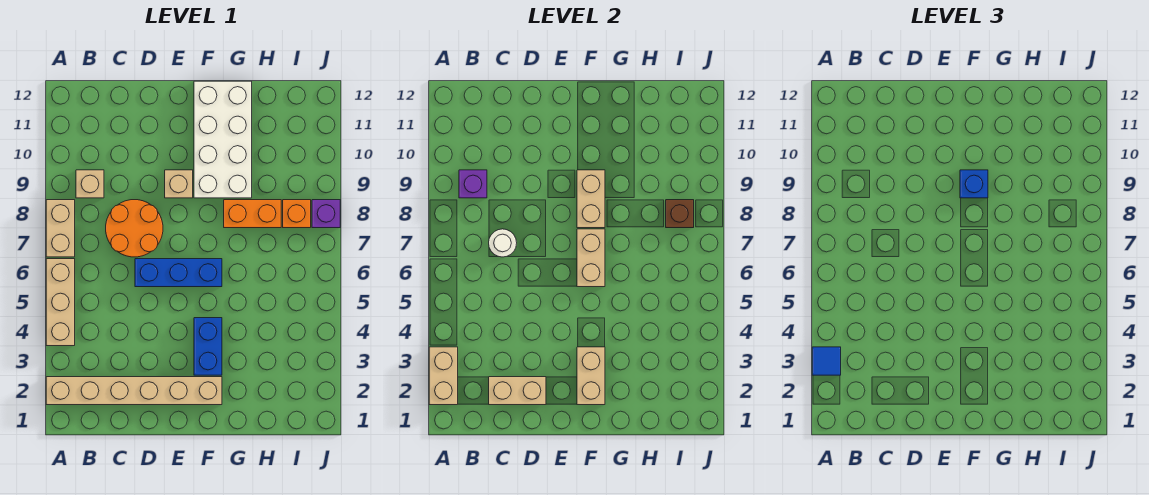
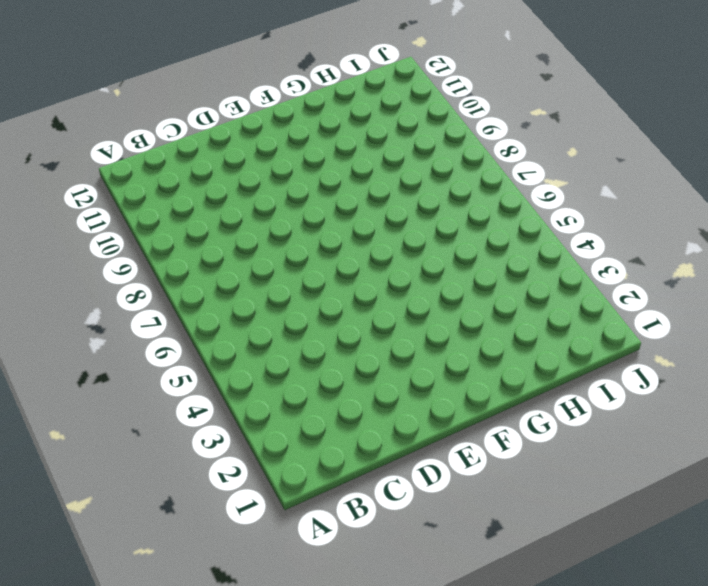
none -> tan brick A2:F2 level 1
none -> tan brick A4:A6 level 1
none -> tan brick A7:A8 level 1

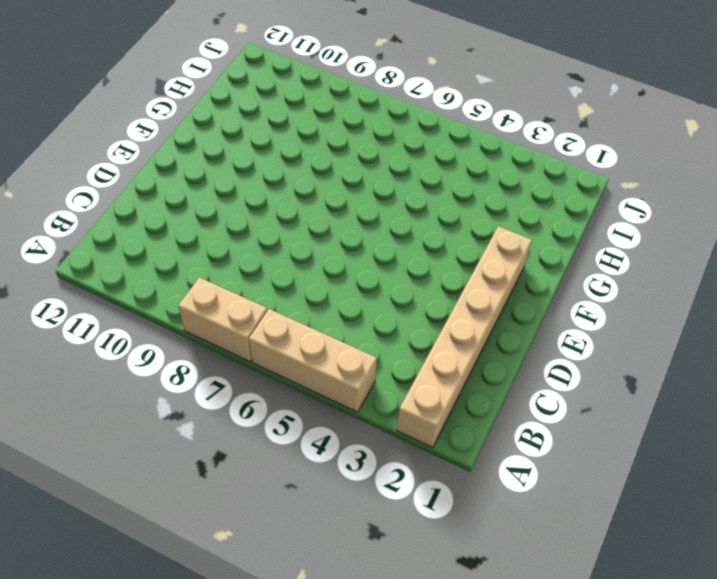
none -> tan brick B9 level 1
none -> orange round brick C7:D8 level 1
none -> blue brick D6:F6 level 1

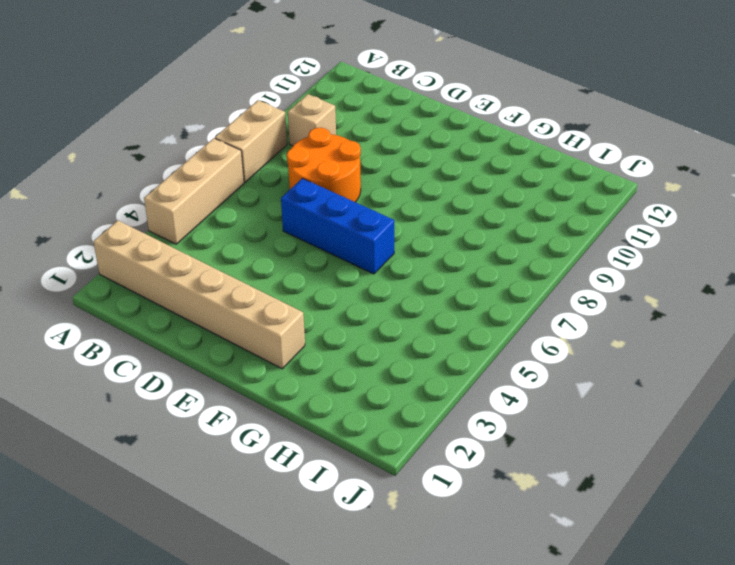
none -> tan brick E9 level 1
none -> blue brick F3:F4 level 1
none -> white brick F9:G12 level 1

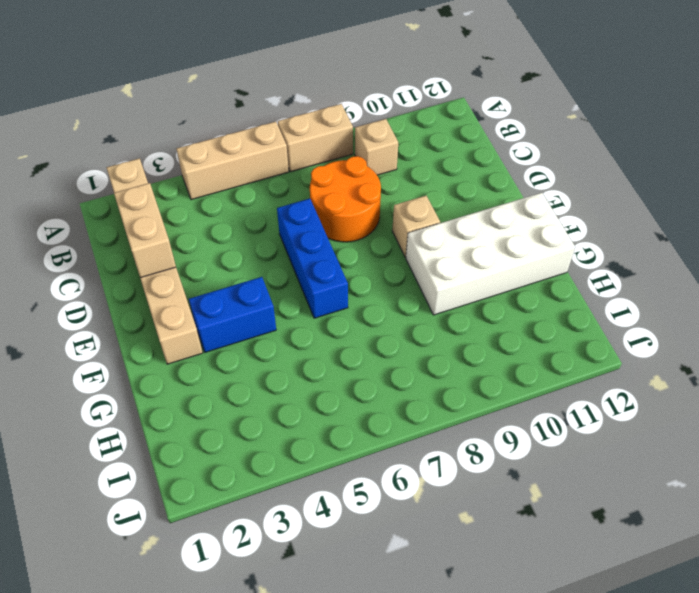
none -> orange brick G8:H8 level 1
none -> orange brick I8 level 1
none -> purple brick J8 level 1

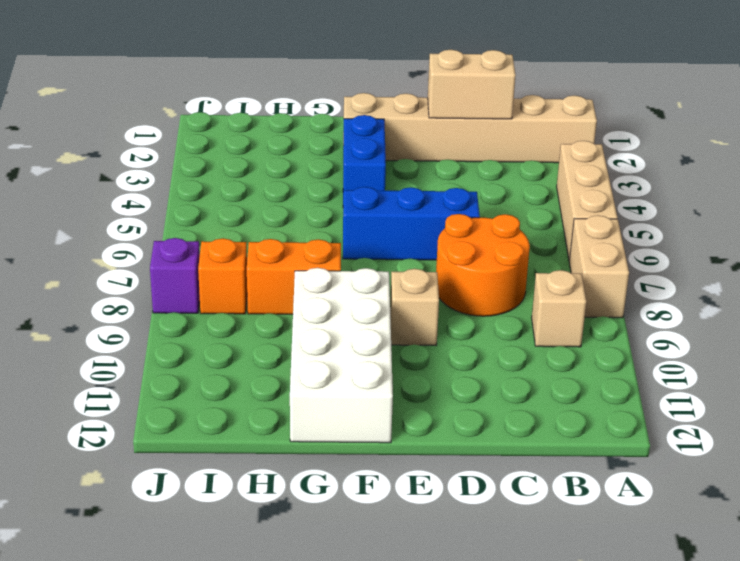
none -> tan brick A2:A3 level 2
none -> purple brick B9 level 2
none -> white round brick C7 level 2

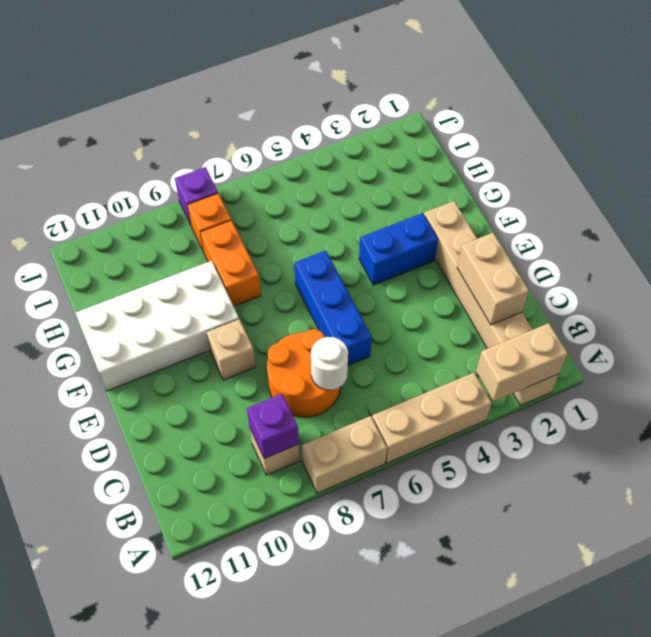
none -> tan brick F2:F3 level 2
none -> tan brick F6:F7 level 2
none -> tan brick F8:F9 level 2

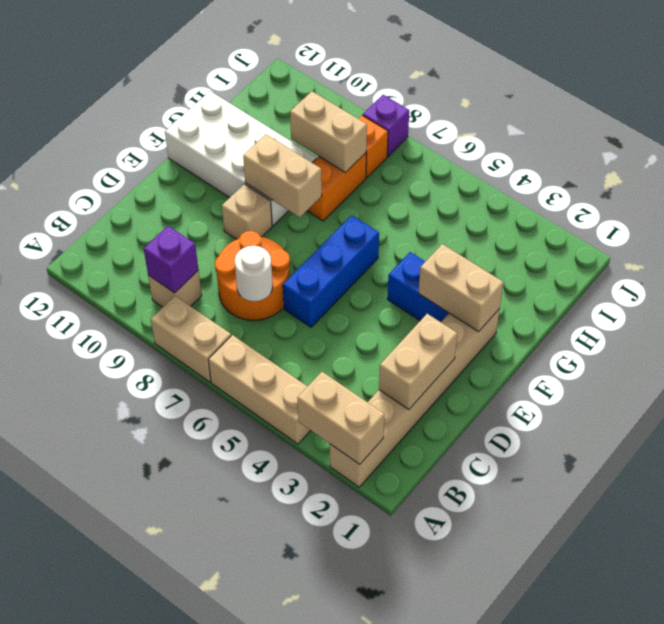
tan brick H8:H9 level 2 -> tan brick F6:F7 level 2
none -> brown brick I8 level 2
none -> blue tile A3 level 3
none -> blue brick F9 level 3

